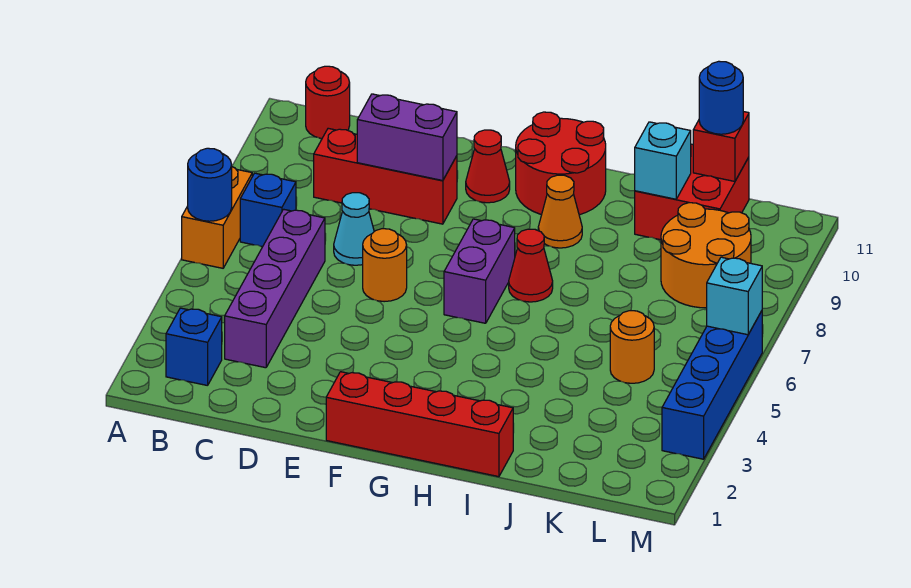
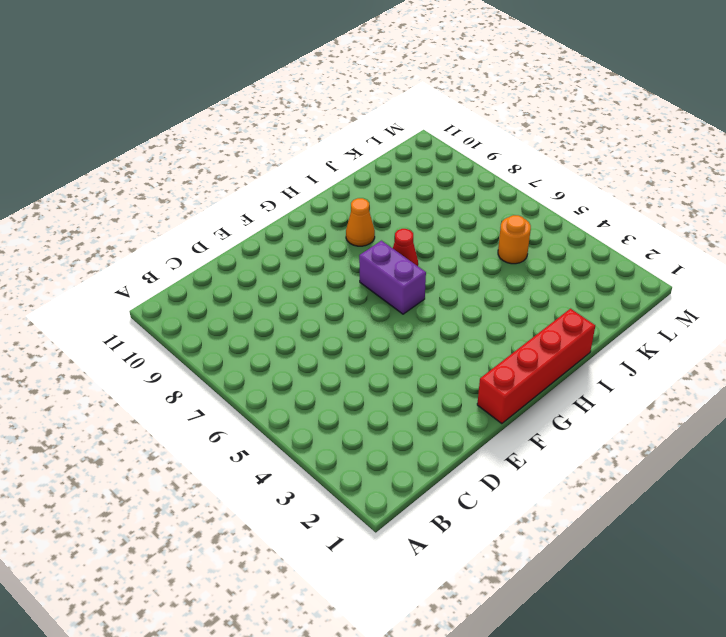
none -> orange brick A6:A7 level 1
none -> blue brick B2 level 1
none -> blue brick B7 level 1

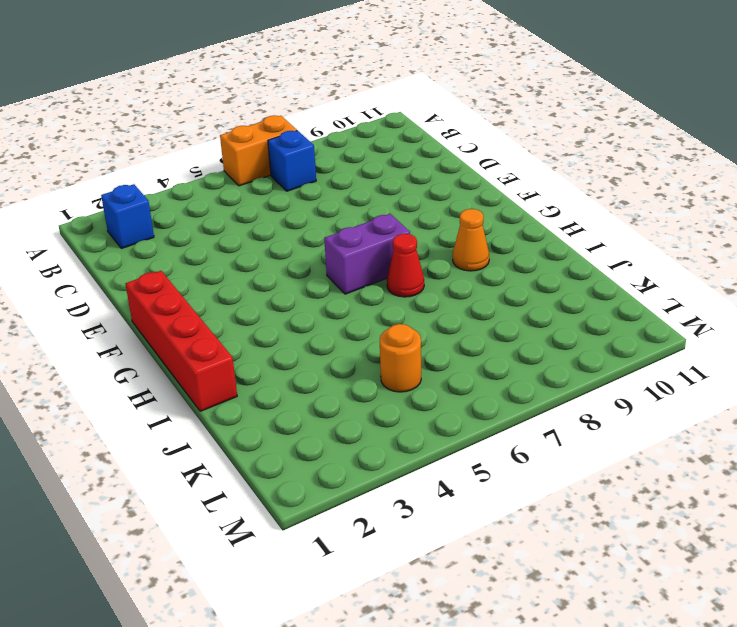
none -> red round brick B11 level 1
none -> purple brick C3:C6 level 1
none -> red brick C9:E9 level 1

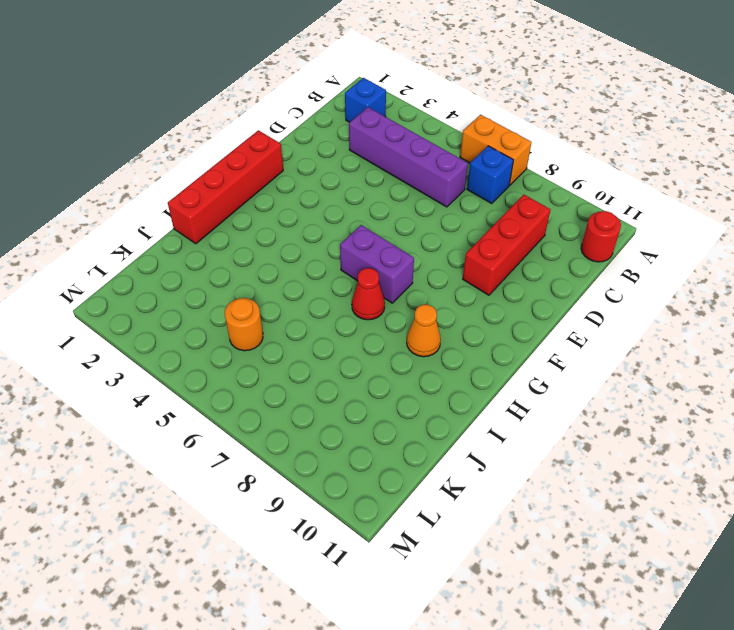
none -> cyan cone D7 level 1
none -> orange round brick E6 level 1
none -> red cone F10 level 1

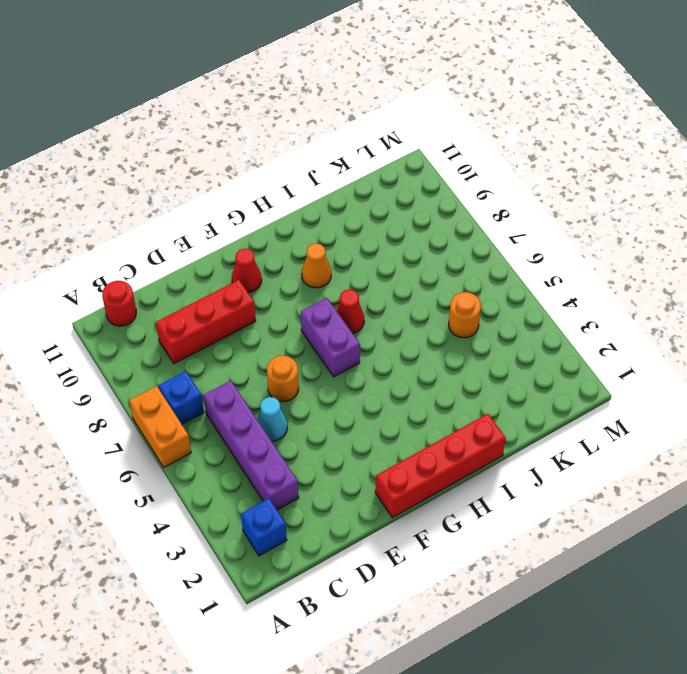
cyan cone D5 level 1 -> cyan cone D7 level 1
none -> red round brick G10:H11 level 1
none -> red brick J10:K11 level 1
none -> orange round brick K8:L9 level 1

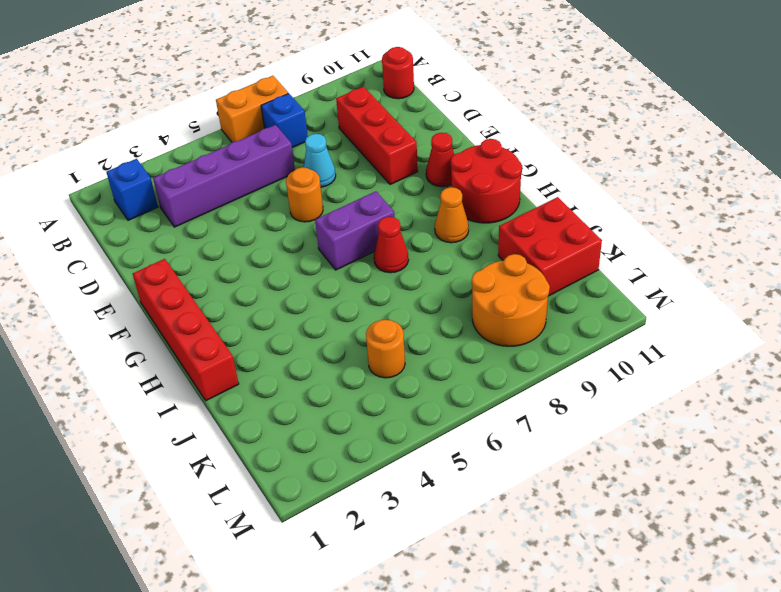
none -> blue brick M3:M6 level 1
none -> blue round brick A6 level 2
none -> purple brick D9:E9 level 2

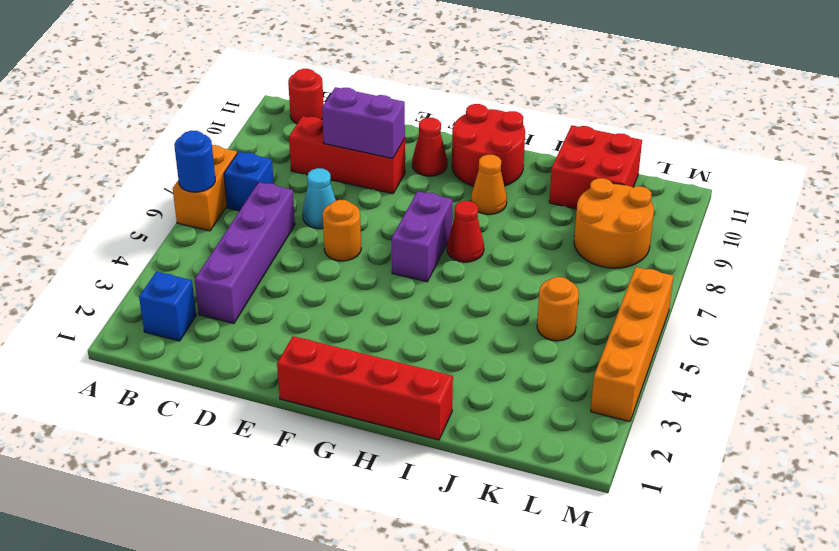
orange brick M3:M6 level 1 -> blue brick M3:M6 level 1
none -> cyan brick J10 level 2
none -> red brick K11 level 2
none -> cyan brick M6 level 2

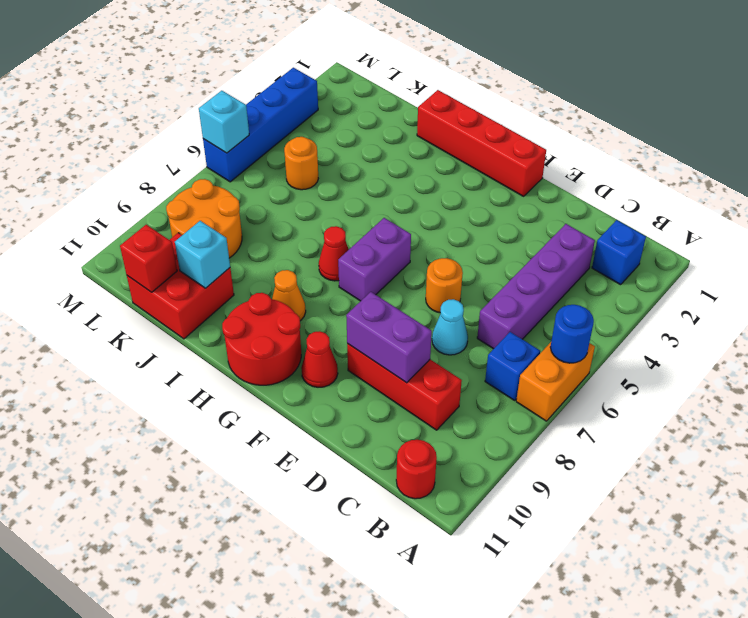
none -> blue round brick K11 level 3

